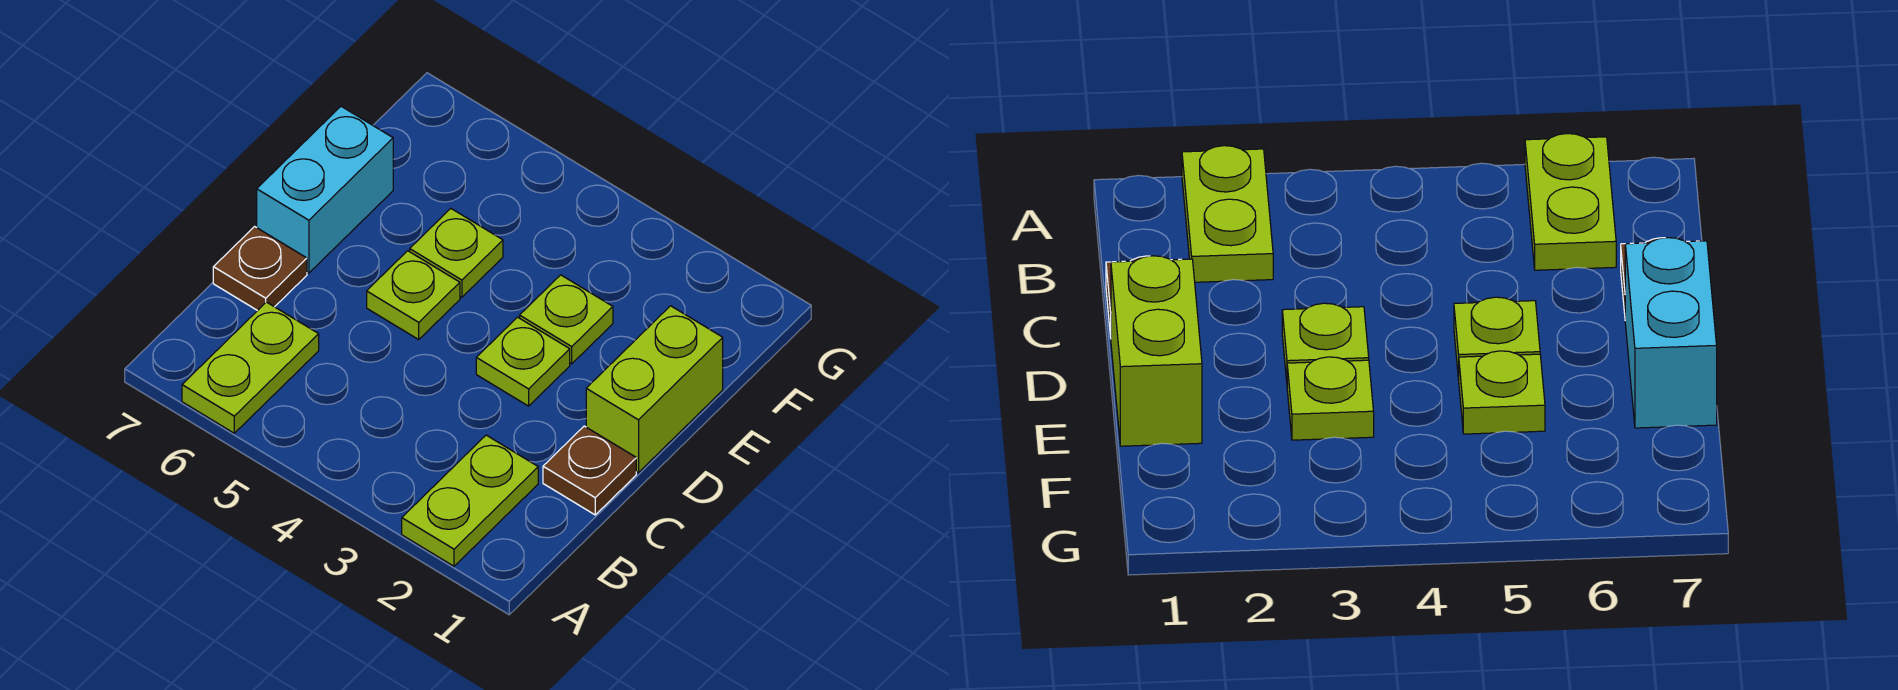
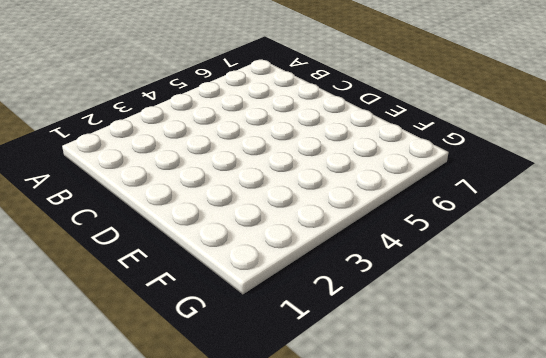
none -> lime plate A2:B2 level 1
none -> lime plate A6:B6 level 1

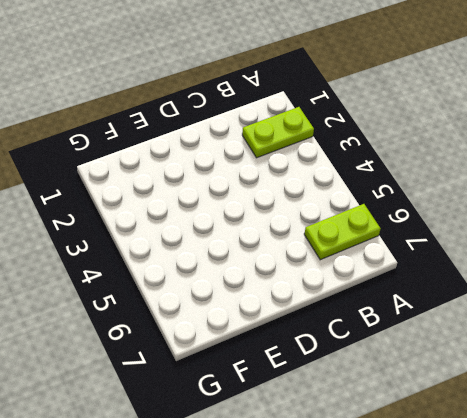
none -> brown plate C1 level 1
none -> brown plate C7 level 1

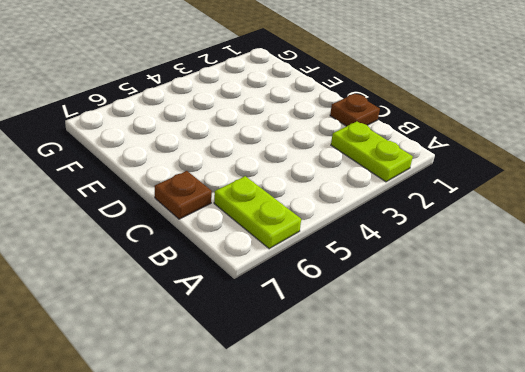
none -> lime brick D1:E1 level 1
none -> lime plate D3 level 1

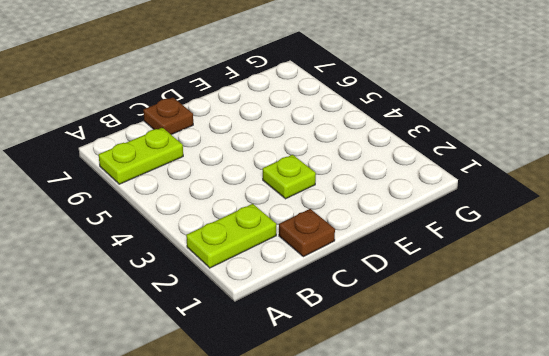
none -> lime brick D1:E1 level 1
none -> lime plate D5 level 1

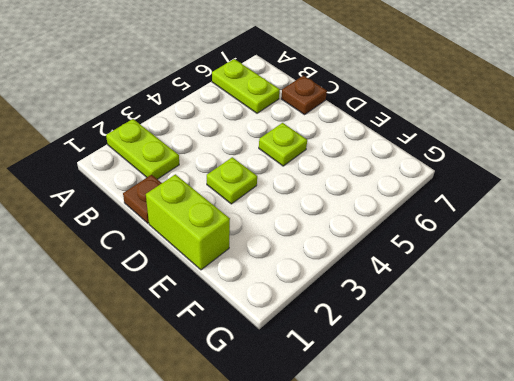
none -> cyan brick D7:E7 level 1
none -> lime plate E3 level 1

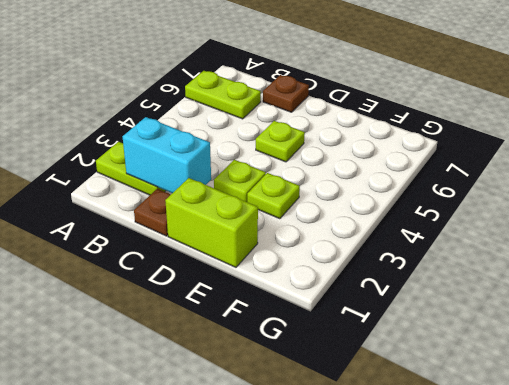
cyan brick B2:C2 level 2 -> cyan brick D7:E7 level 1
none -> lime plate E5 level 1

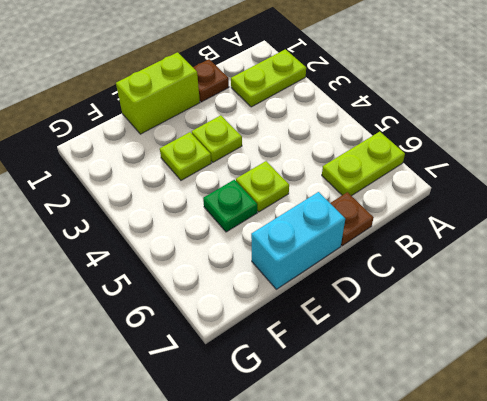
green plate E5 level 1 -> lime plate E5 level 1

